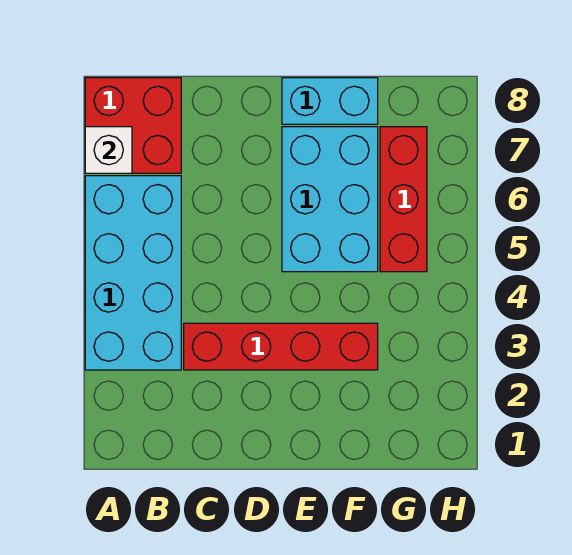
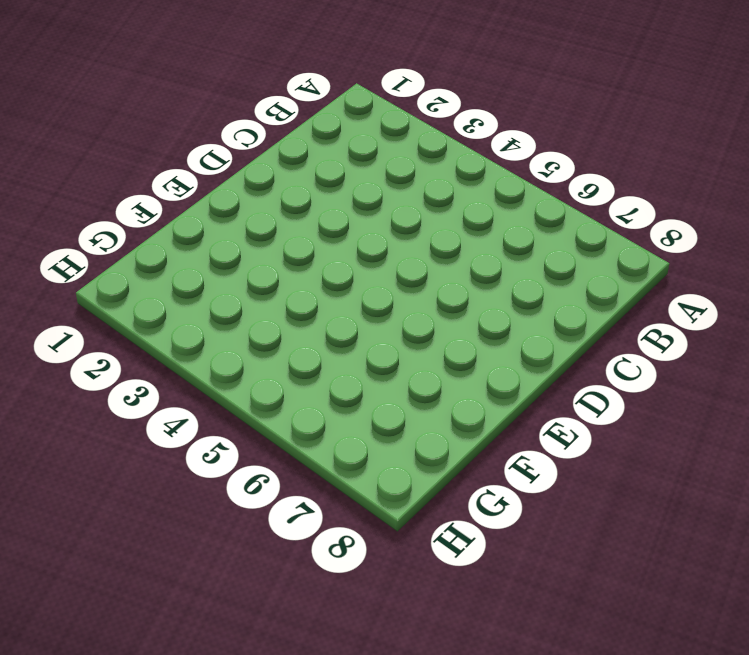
none -> cyan brick A3:B6 level 1
none -> red brick A7:B8 level 1

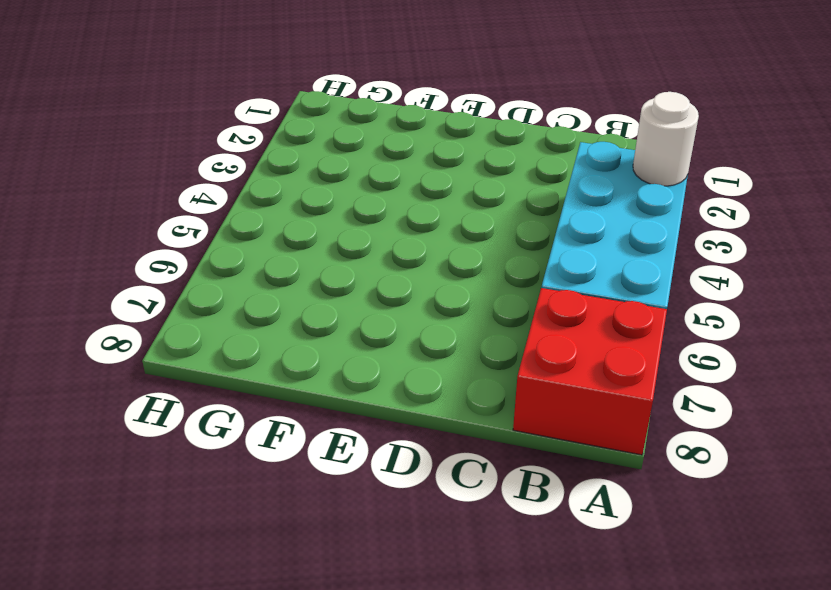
white round brick A3 level 2 -> none
none -> red brick C3:F3 level 1
none -> cyan brick E5:F7 level 1

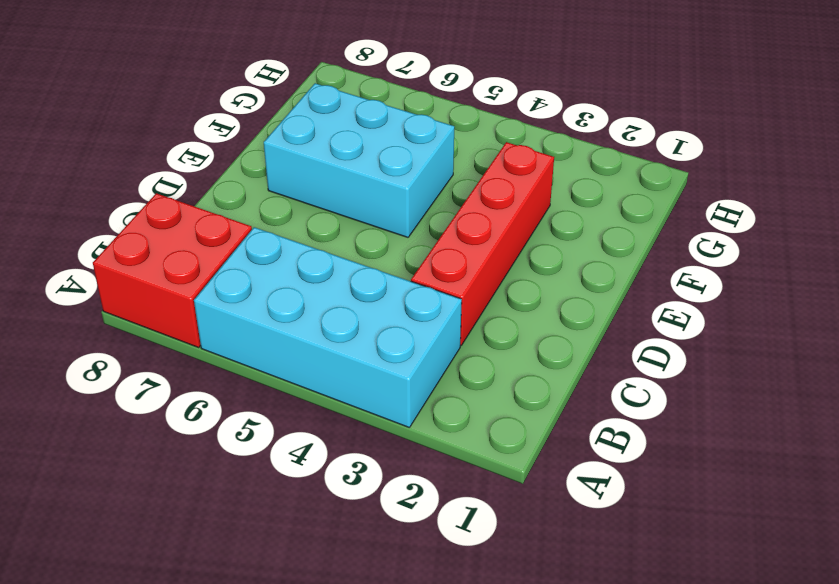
none -> cyan brick E8:F8 level 1
none -> red brick G5:G7 level 1

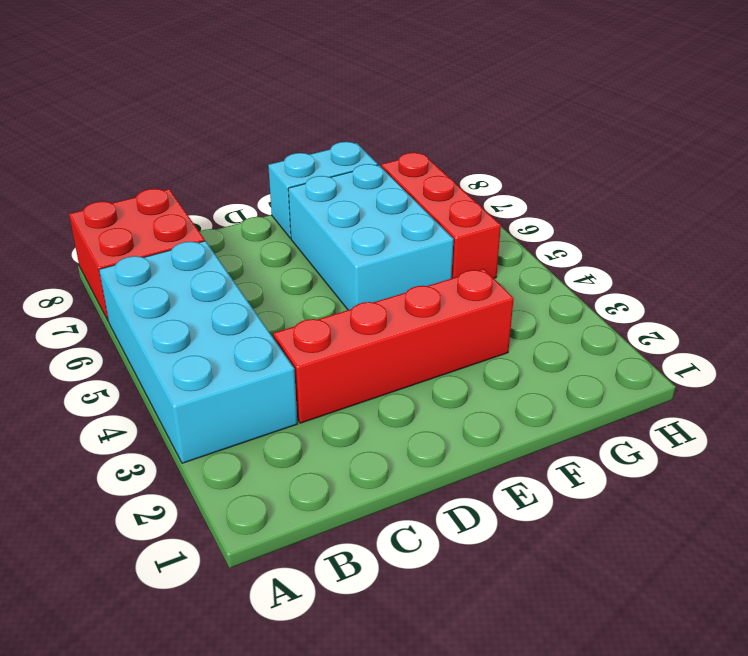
none -> white brick A7 level 2

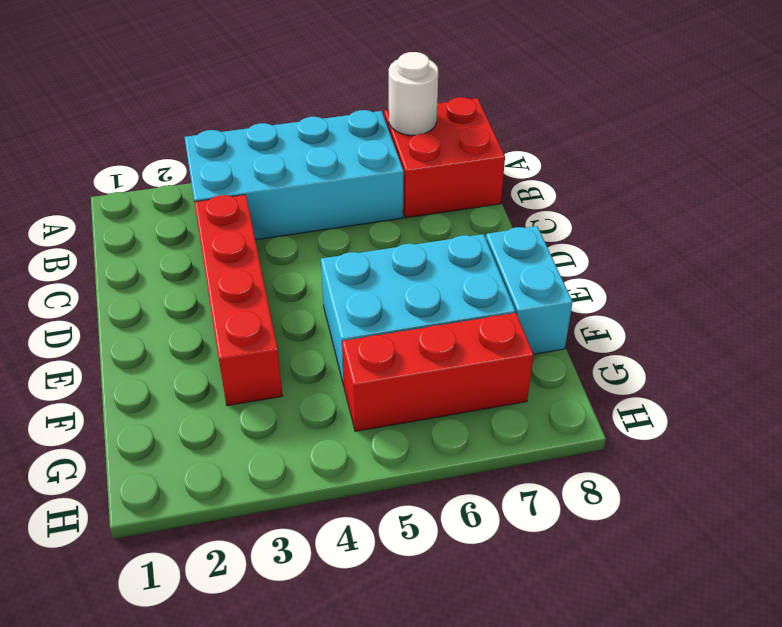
white round brick A7 level 2 -> white brick A7 level 2

